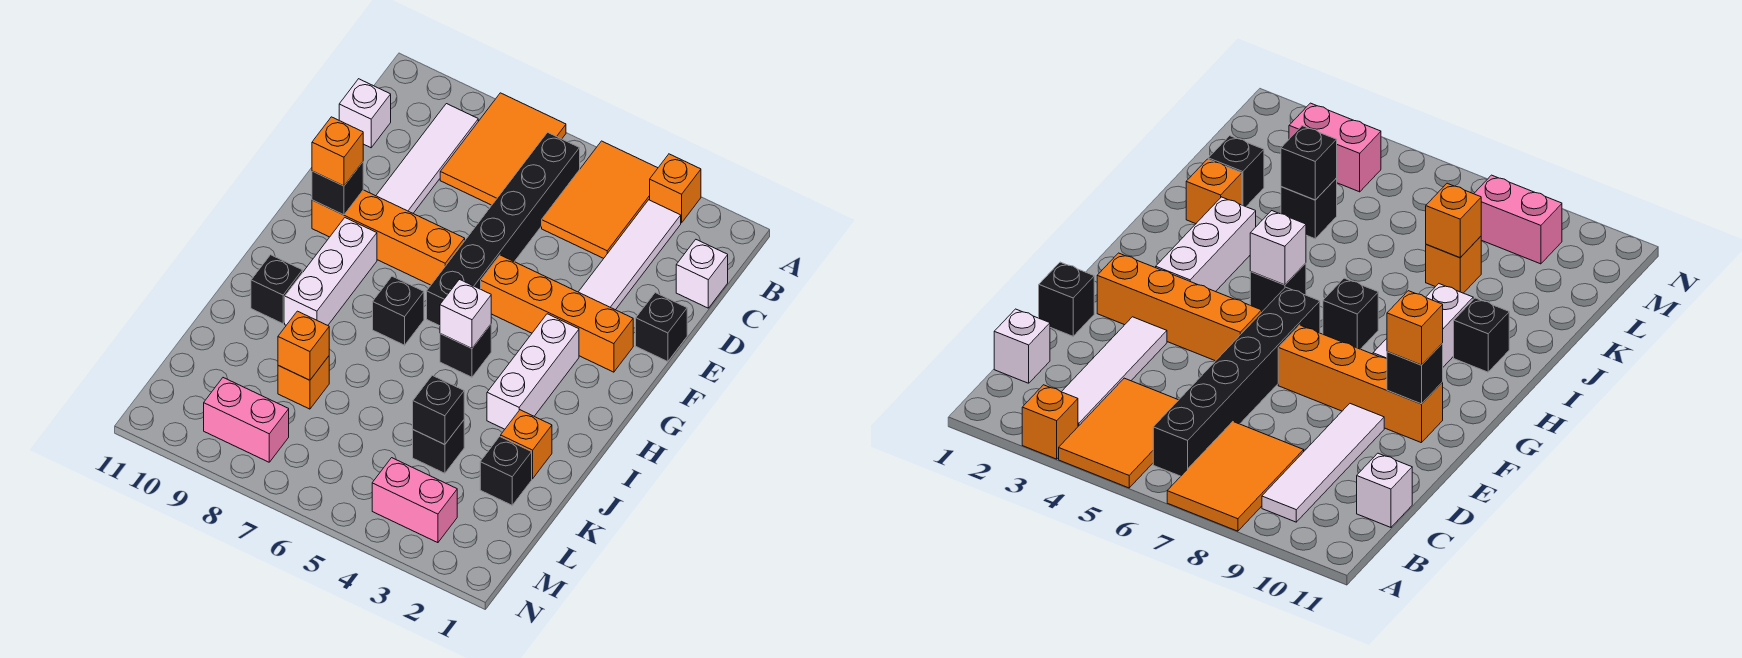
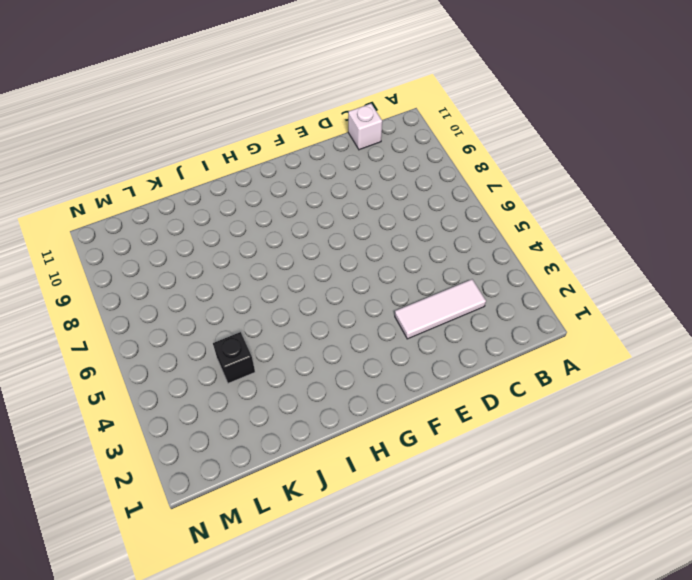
white tile C3:E3 level 1 -> white tile B3:E3 level 1
none -> orange brick A3 level 1
none -> orange tile A4:C5 level 1
none -> orange tile A7:C8 level 1

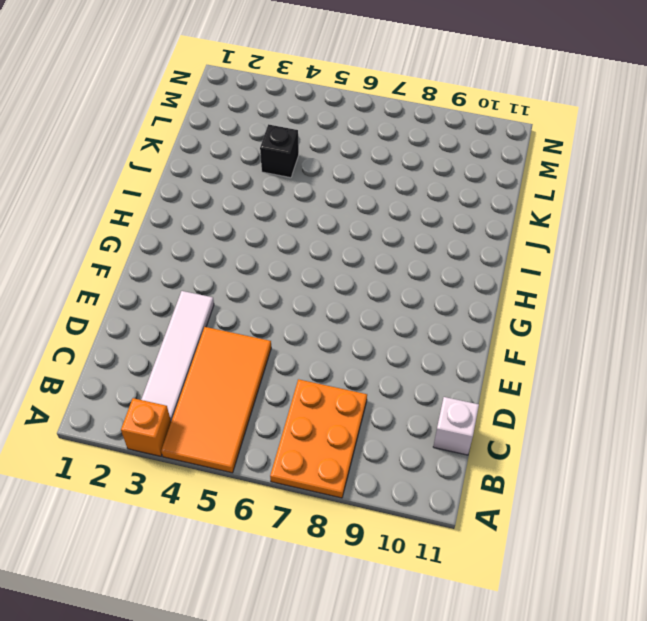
orange tile A4:D5 level 1 -> orange tile A4:C5 level 1
orange plate A7:C8 level 1 -> orange tile A7:C8 level 1
none -> black brick B6:G6 level 1
none -> white tile B9:E9 level 1
none -> white brick C1 level 1

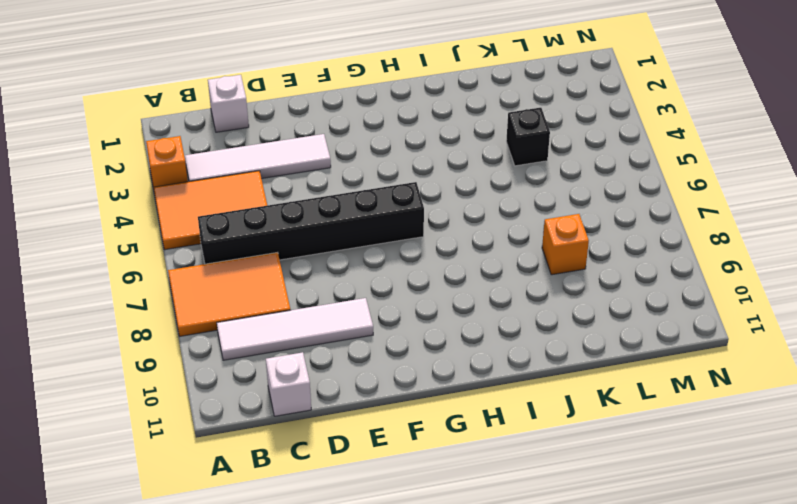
none -> black brick E1 level 1
none -> orange brick F2:F5 level 1
none -> orange brick F7:F10 level 1

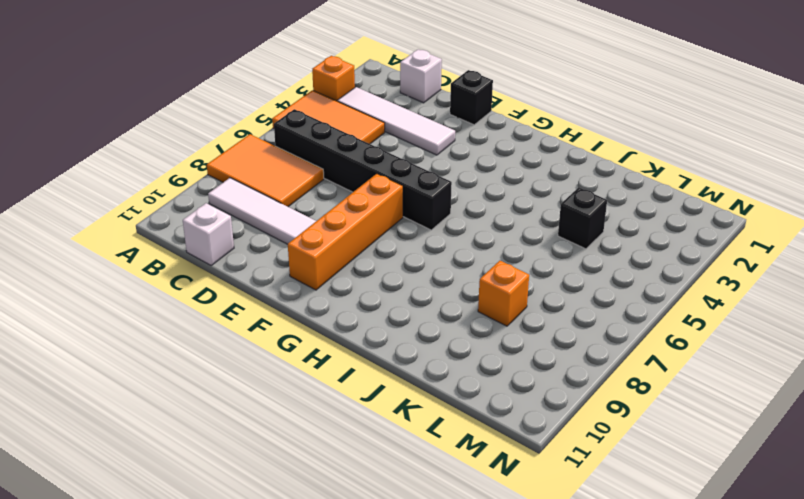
none -> orange brick F2:F5 level 1
none -> white brick G3:I3 level 1
none -> white brick G9:I9 level 1

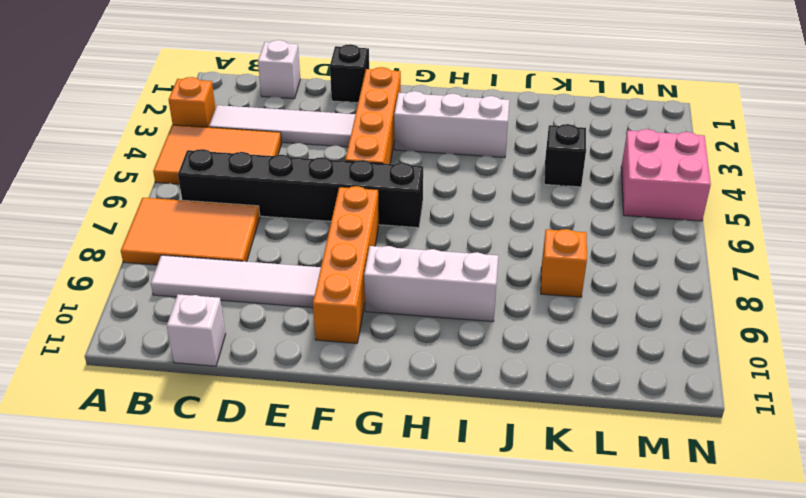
pink brick M4:N5 level 1 -> pink brick M3:M4 level 1
none -> black brick H5 level 1
none -> black brick H7 level 1
none -> black brick I10 level 1

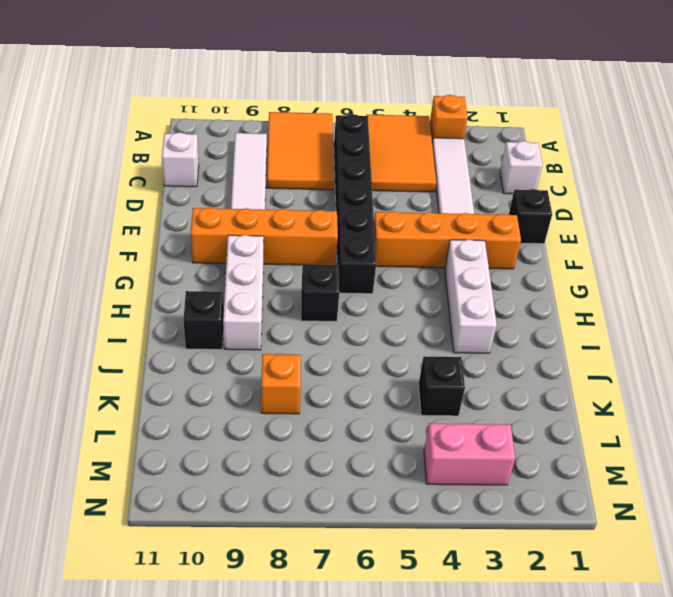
none -> black brick H5 level 1
none -> orange brick J2 level 1
none -> black brick K2 level 1

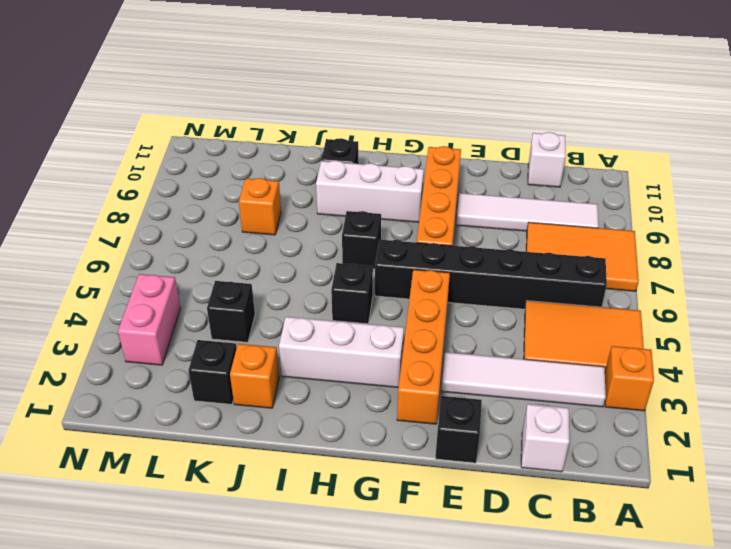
none -> pink brick M8:M9 level 1
none -> black brick F10 level 2
none -> white brick H5 level 2

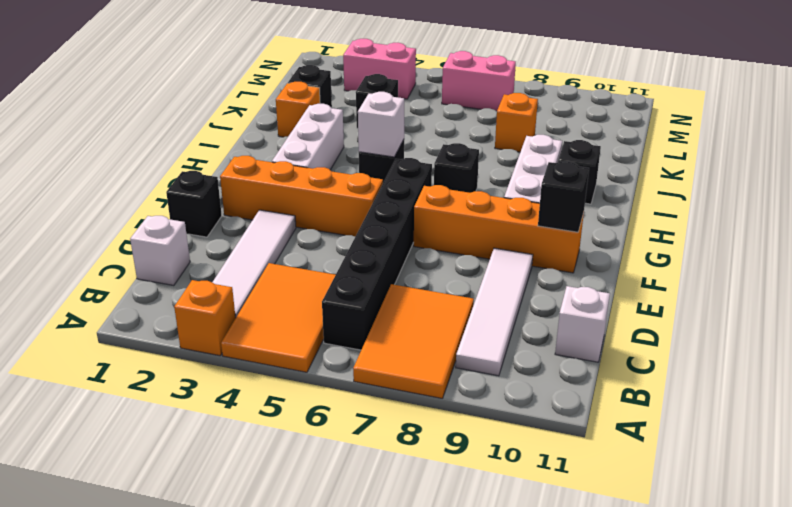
pink brick M6:M7 level 1 -> pink brick M8:M9 level 1
none -> black brick K4 level 2
none -> orange brick K8 level 2
none -> orange brick F10 level 3

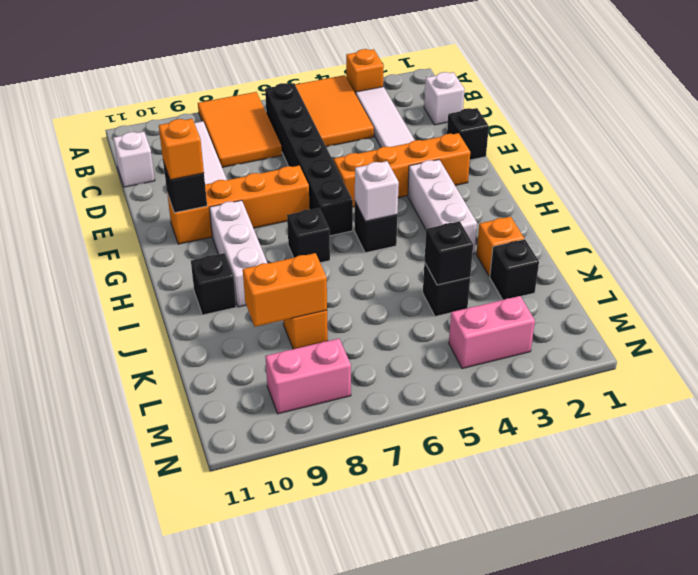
orange brick K8:K9 level 2 -> orange brick K8 level 2

